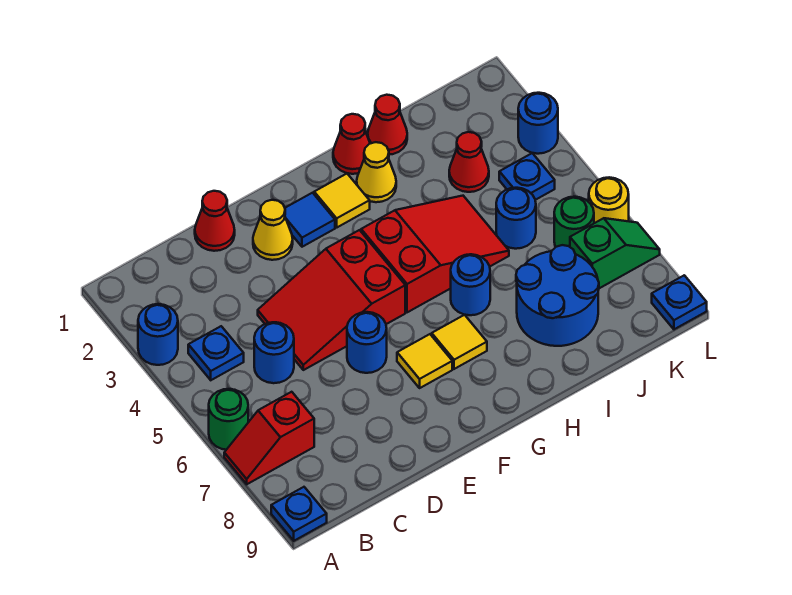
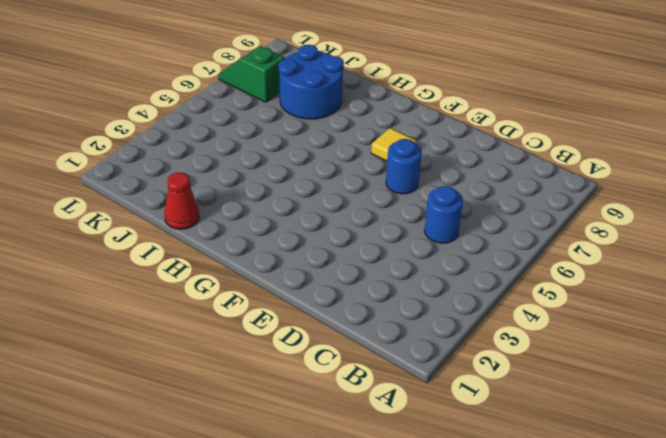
none -> blue round brick A3 level 1
none -> green round brick A6 level 1
none -> red slope A7:B7 level 1 top B

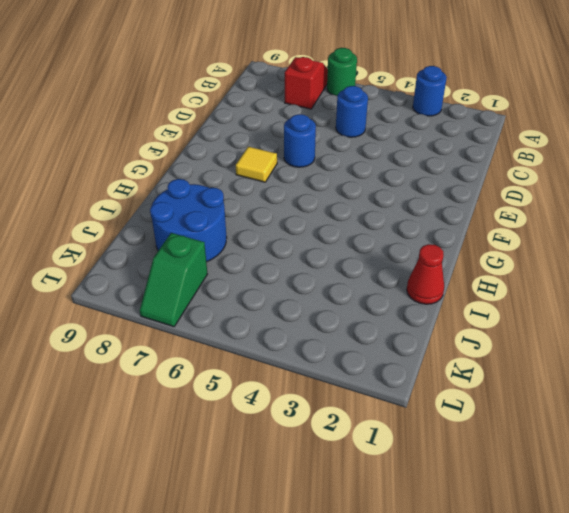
none -> blue plate A9 level 1
none -> blue plate B4 level 1
none -> red cone D1 level 1

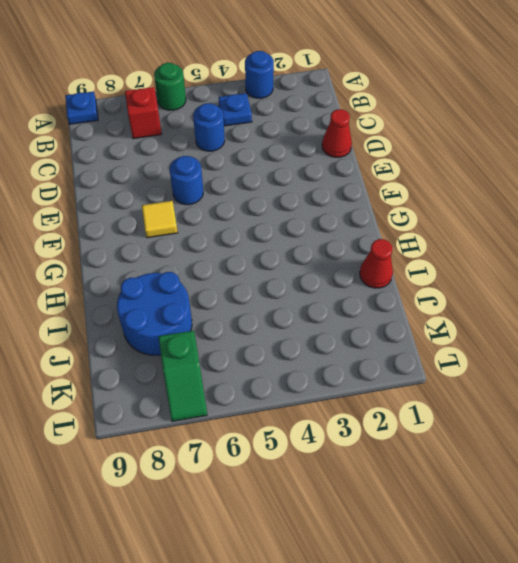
none -> red slope D4:F5 level 1 top F
none -> yellow cone E2 level 1
none -> blue tile F2 level 1

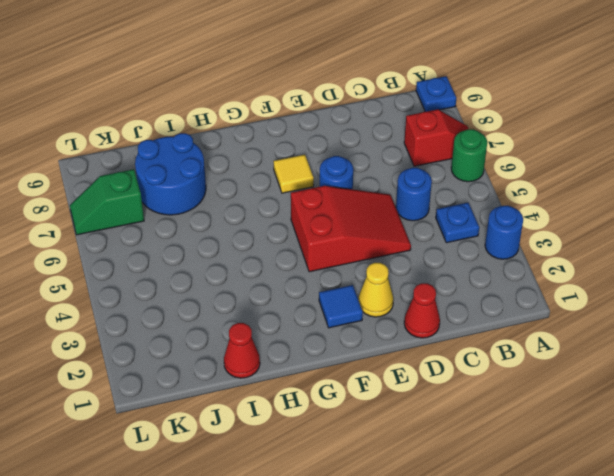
none -> yellow tile G2 level 1
none -> red slope G4:I5 level 1 top G
none -> yellow tile G7 level 1

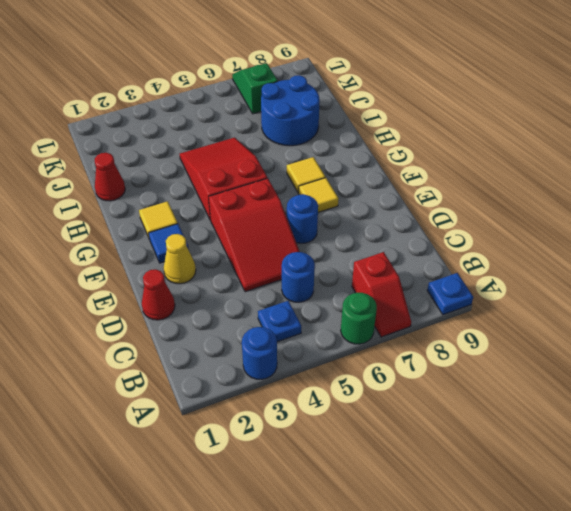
none -> red cone H1 level 1
none -> yellow cone H2 level 1
none -> blue round brick H6 level 1

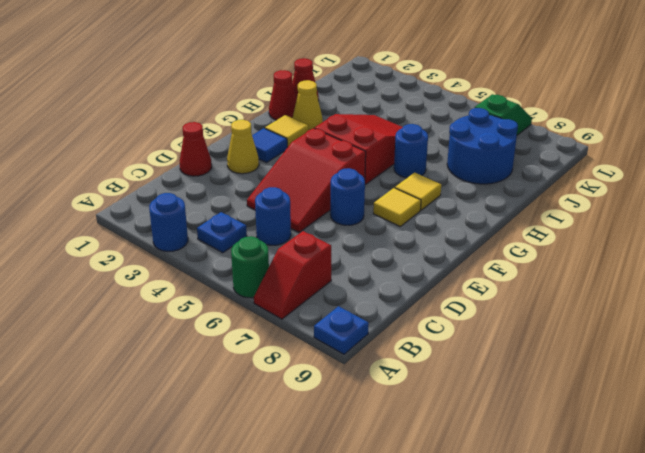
none -> red cone J3 level 1
none -> blue round brick J5 level 1
none -> blue plate K4 level 1

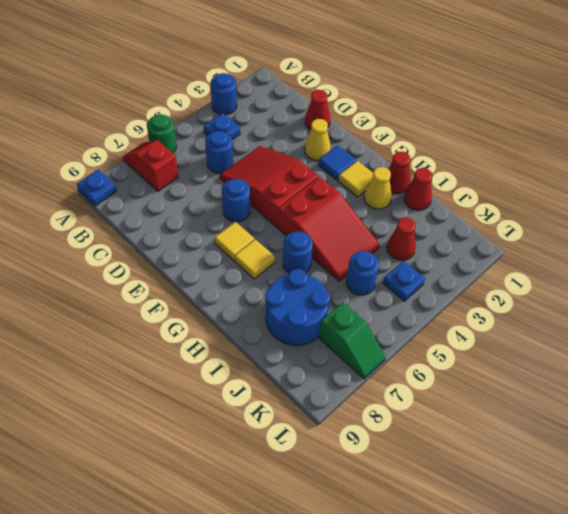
none -> green round brick K6 level 1
none -> blue round brick L3 level 1
none -> yellow round brick L6 level 1

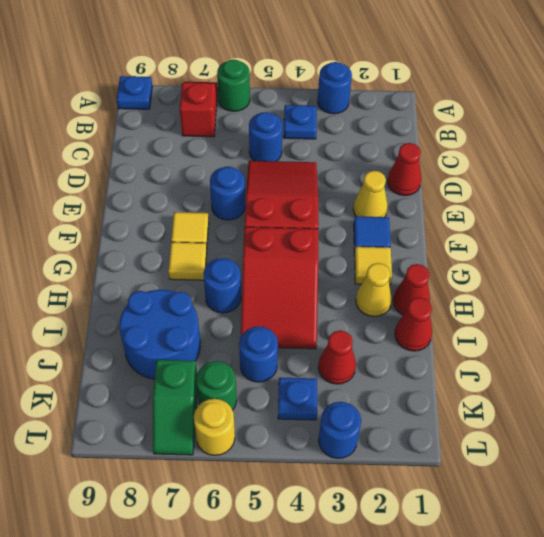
none -> blue plate L9 level 1

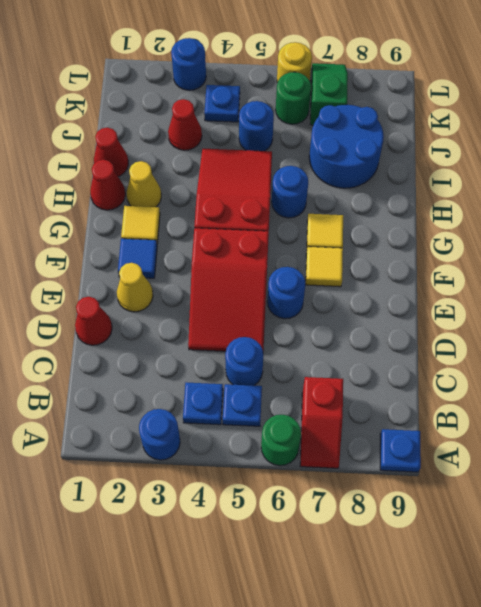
blue plate B5 level 1 -> blue plate L9 level 1

